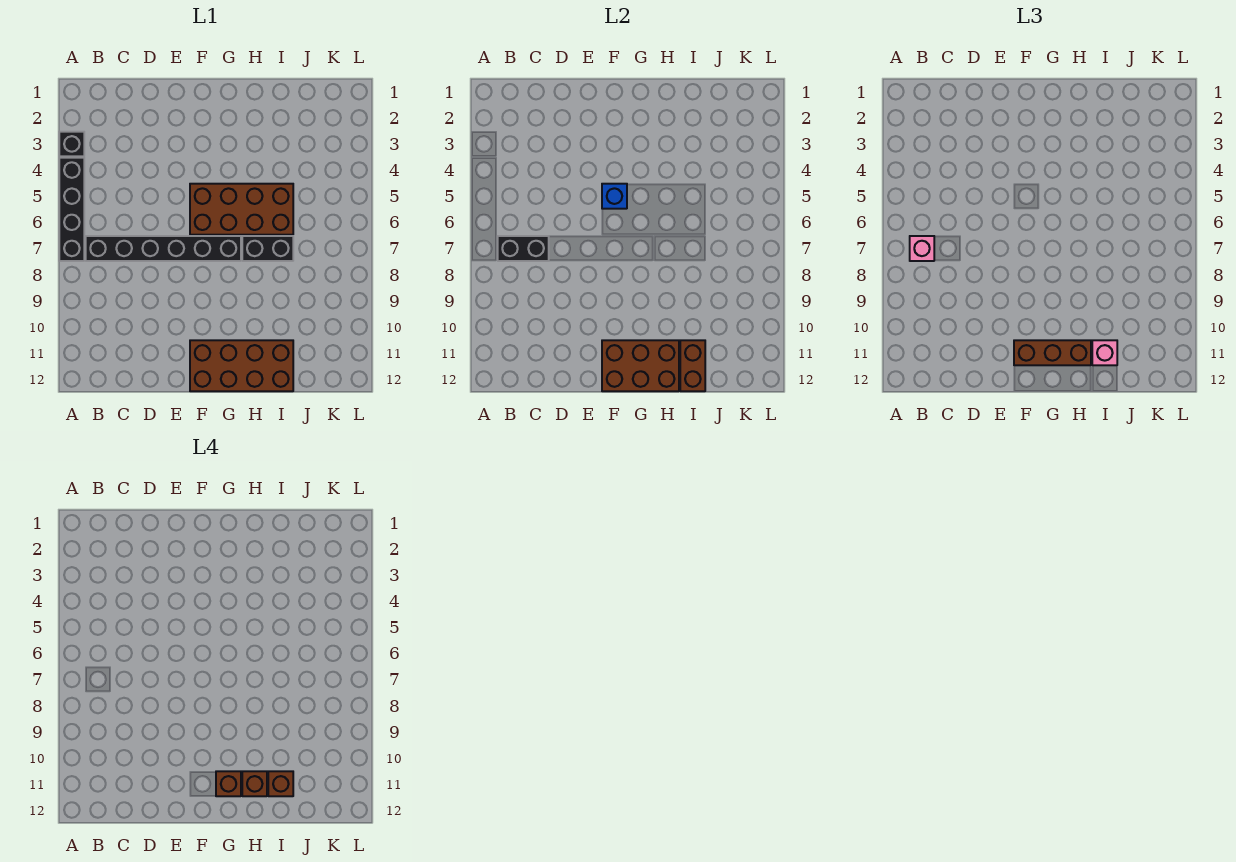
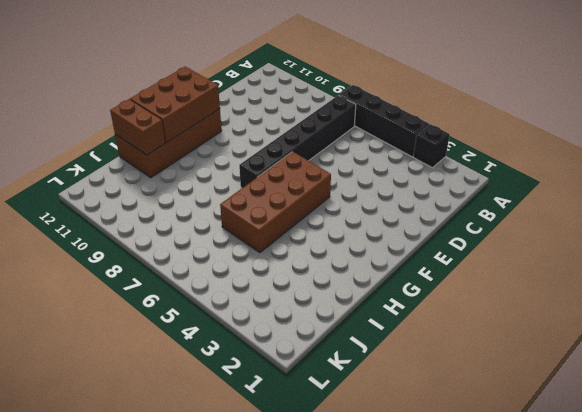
none -> black brick H7:I7 level 1
none -> black brick B7:C7 level 2
none -> blue brick F5 level 2

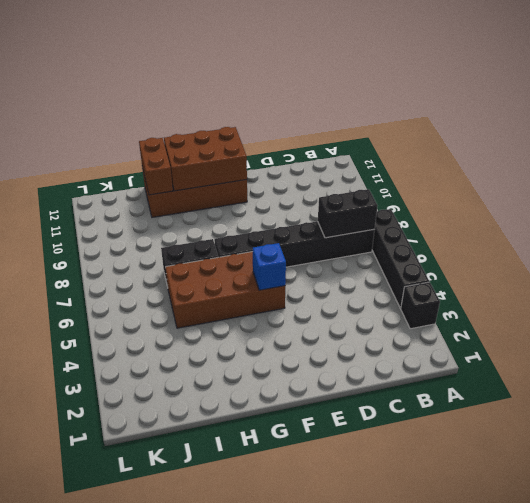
none -> pink brick B7 level 3
none -> brown brick F11:H11 level 3
none -> pink brick I11 level 3

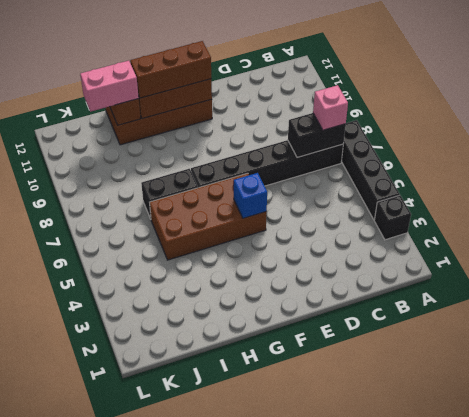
pink brick I11:J11 level 3 -> pink brick I11 level 3
none -> brown brick G11 level 4
none -> brown brick H11 level 4
none -> brown brick I11 level 4

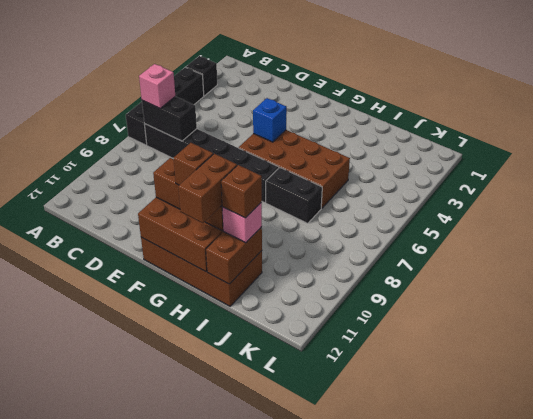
brown brick H11:H12 level 4 -> brown brick H11 level 4

